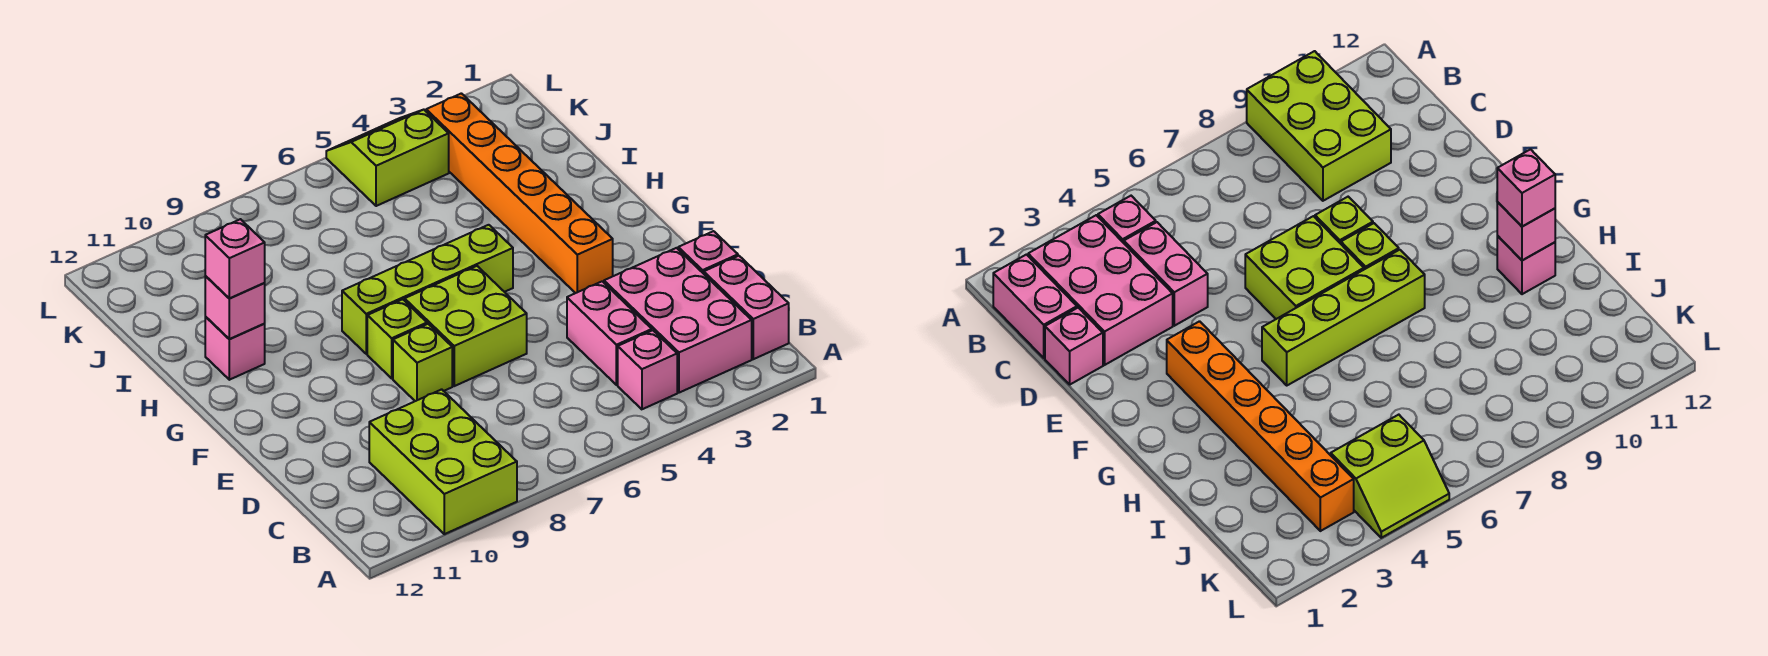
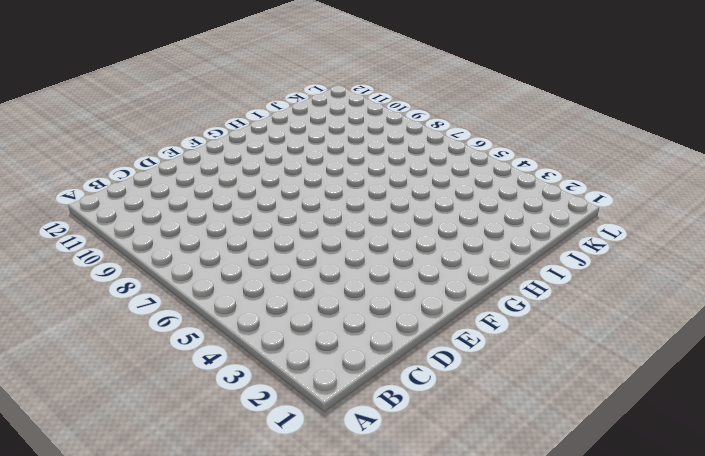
none -> lime brick A9:C10 level 1
none -> pink brick B1:C1 level 1
none -> pink brick B2:D3 level 1

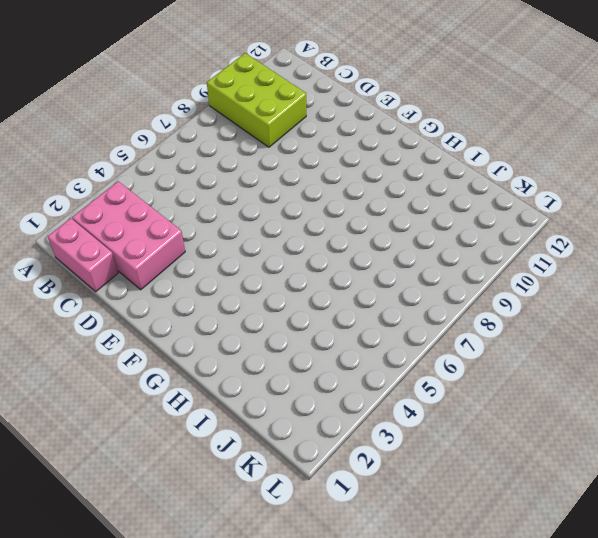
none -> pink brick B4 level 1
none -> pink brick C4:D4 level 1
none -> pink brick D1 level 1

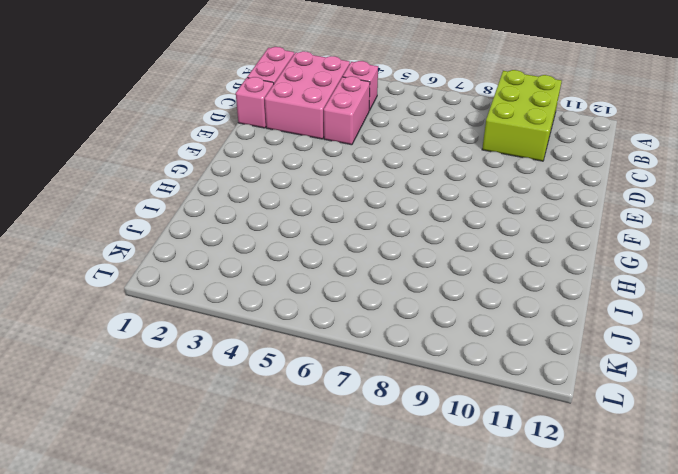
none -> lime brick E6:F7 level 1
none -> lime brick E8 level 1
none -> orange brick F3:K3 level 1

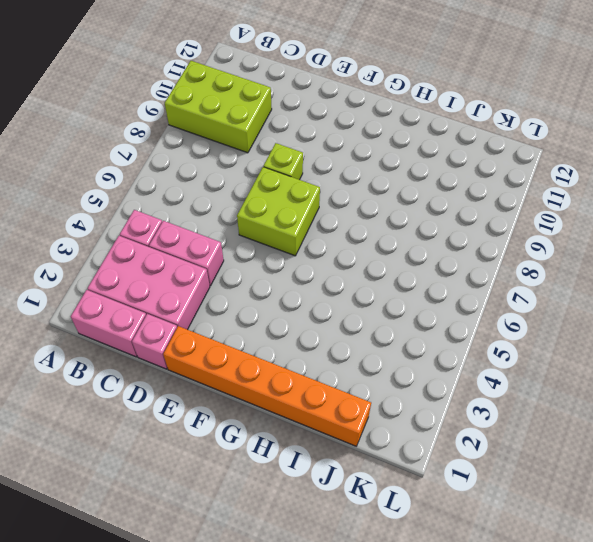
orange brick E1:J1 level 1 -> orange brick F3:K3 level 1
none -> lime brick F8 level 1
none -> lime brick G5:G8 level 1
none -> pink brick H11 level 1

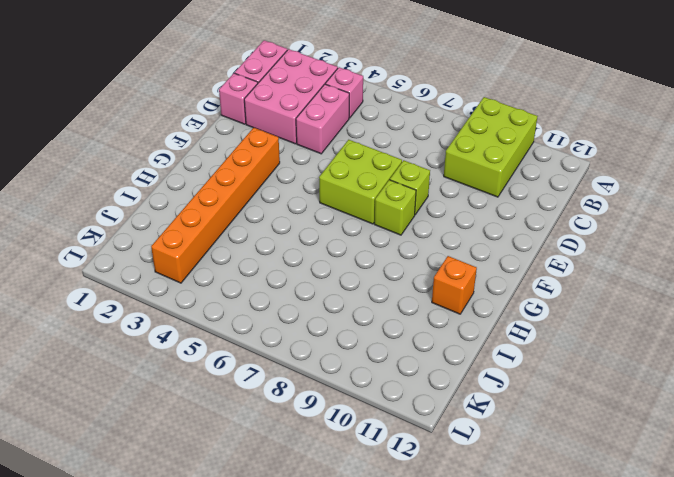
orange brick H11 level 1 -> pink brick H11 level 1
none -> lime brick G5:G8 level 1
none -> lime slope K4:L5 level 1 top K
none -> pink brick H11 level 2

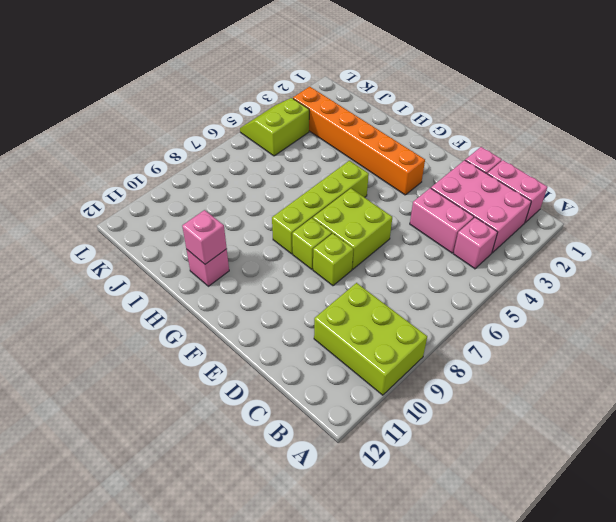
none -> pink brick H11 level 3

